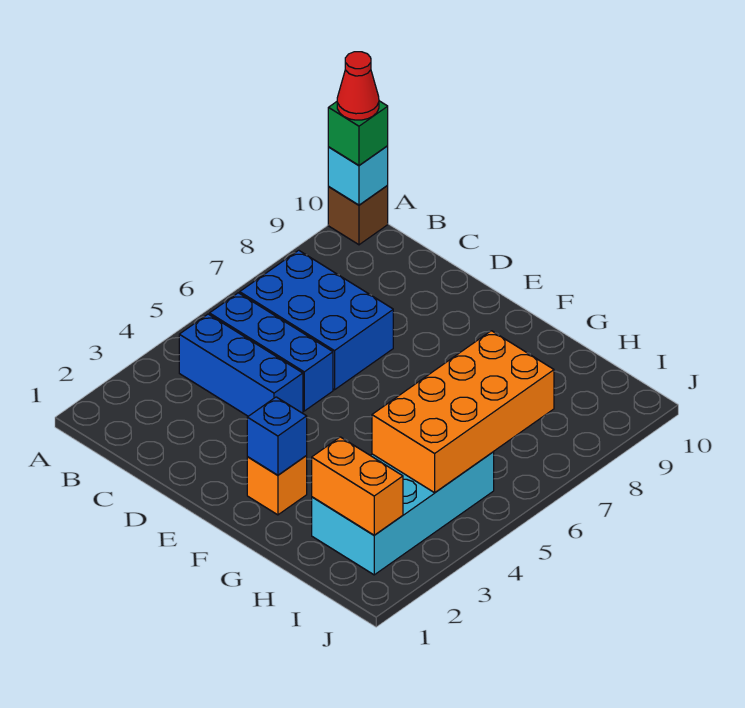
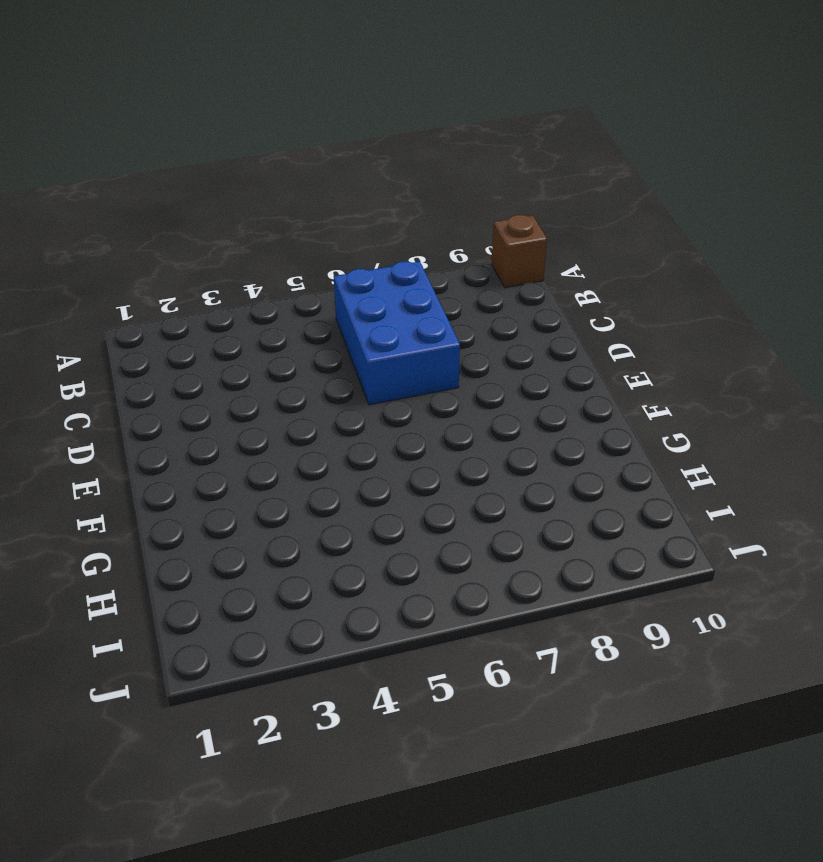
none -> blue brick B4:D4 level 1
none -> blue brick B5:D5 level 1
none -> orange brick F2 level 1

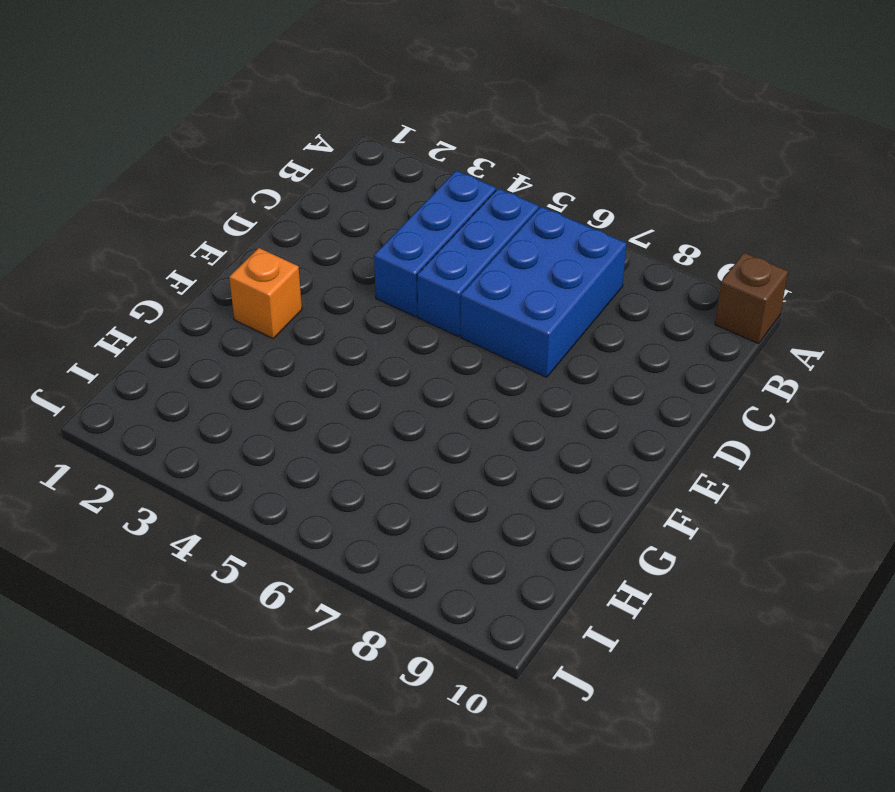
none -> cyan brick H2:I5 level 1
none -> cyan brick A10 level 2
none -> blue brick F2 level 2

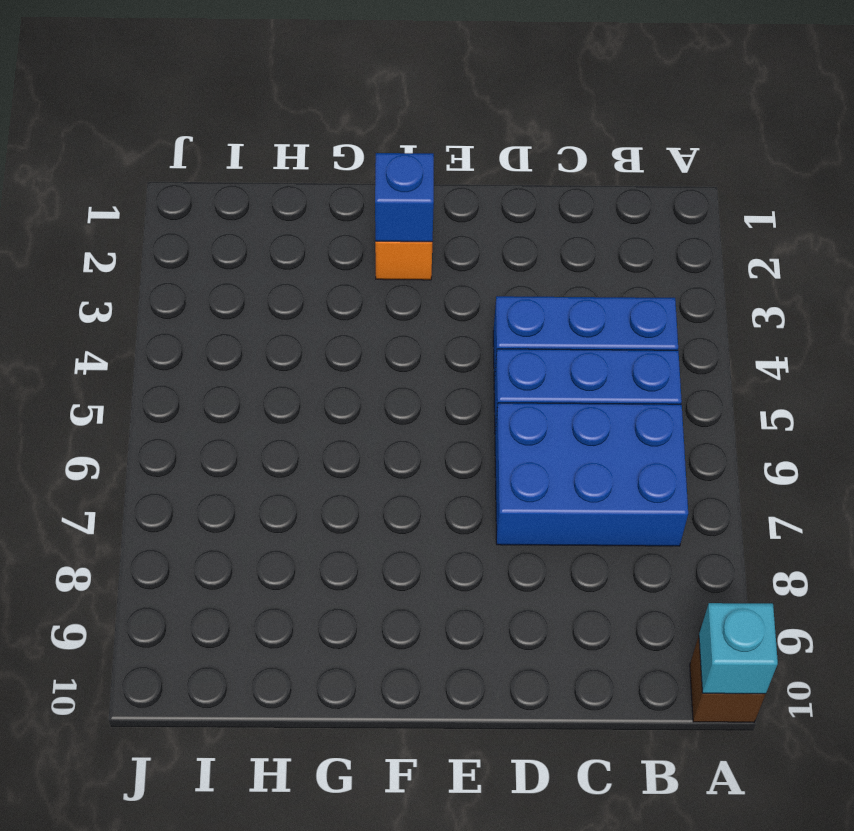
none -> cyan brick H2:I5 level 1
none -> orange brick H2:I2 level 2
none -> orange brick H4:I7 level 2

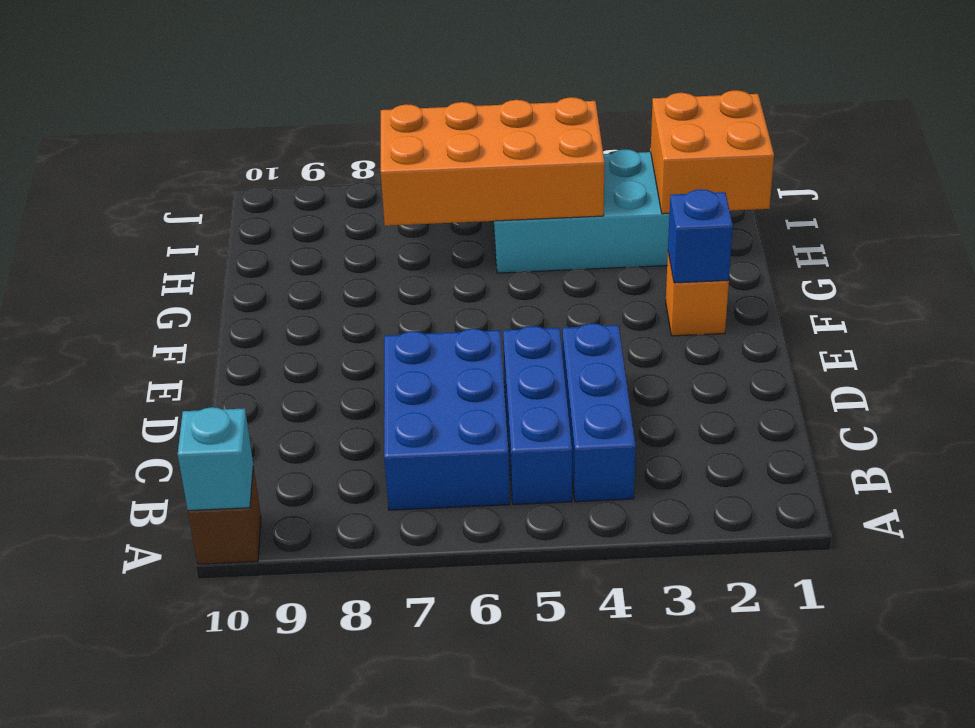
orange brick H1:I2 level 2 -> orange brick H2:I2 level 2
none -> green brick A10 level 3
none -> red cone A10 level 4

